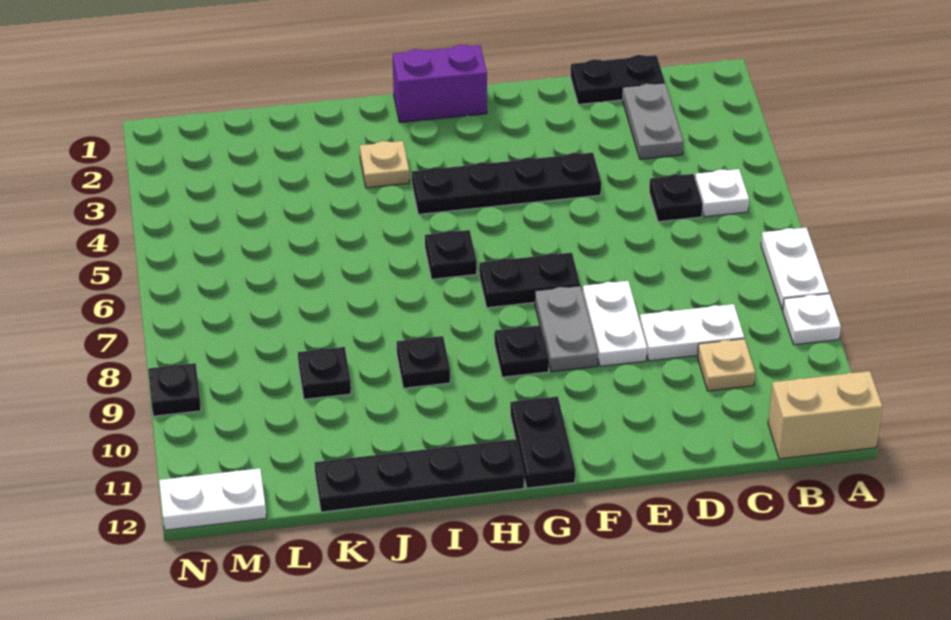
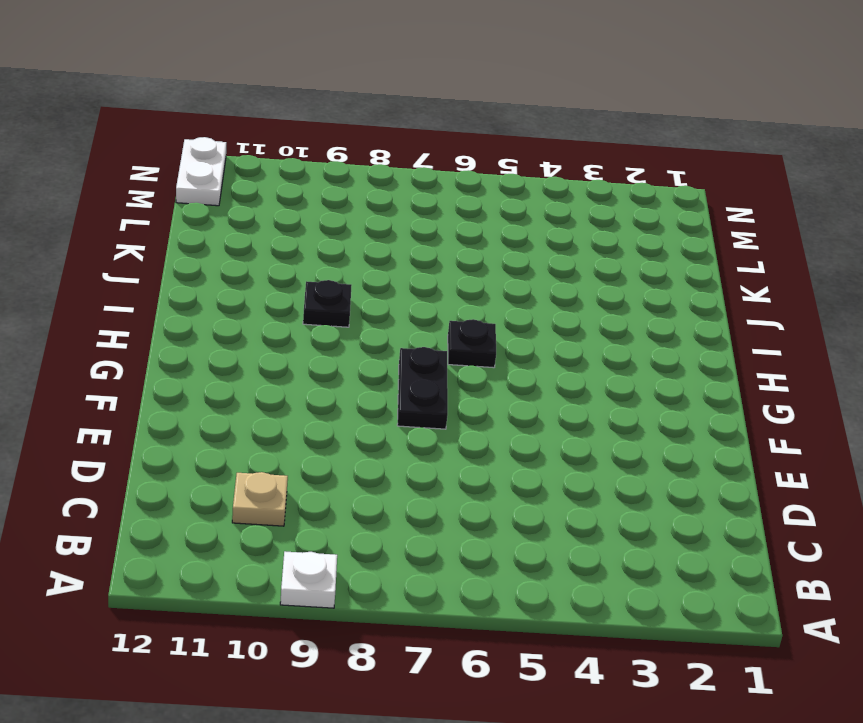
none -> white plate A7:A8 level 1
none -> tan brick A12:B12 level 1
none -> white plate B5 level 1

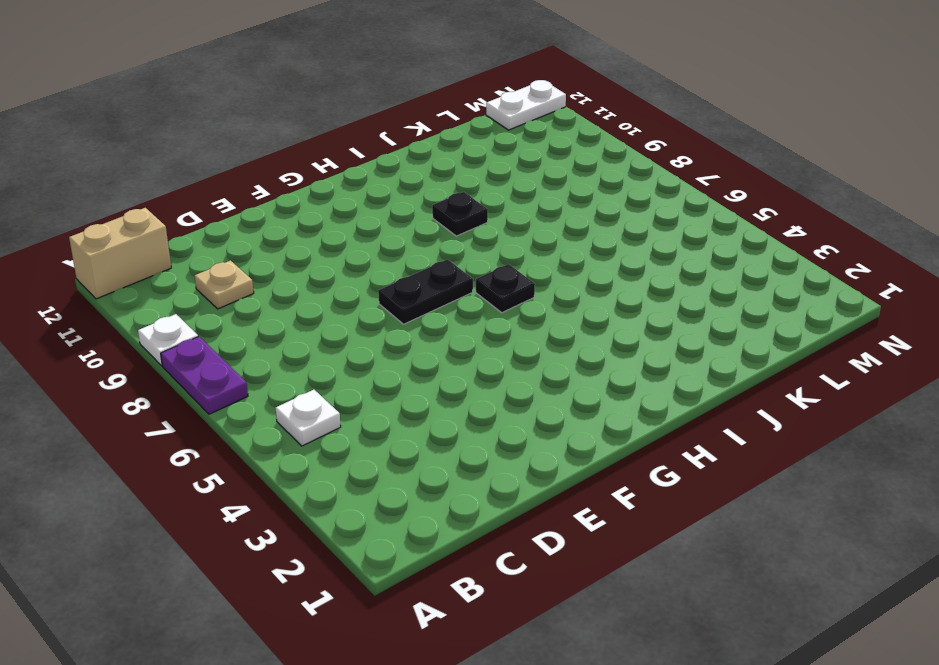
purple plate A7:A8 level 1 -> white plate A7:A8 level 1
none -> black plate C1:D1 level 1
none -> grey plate C2:C3 level 1
none -> black plate C5 level 1

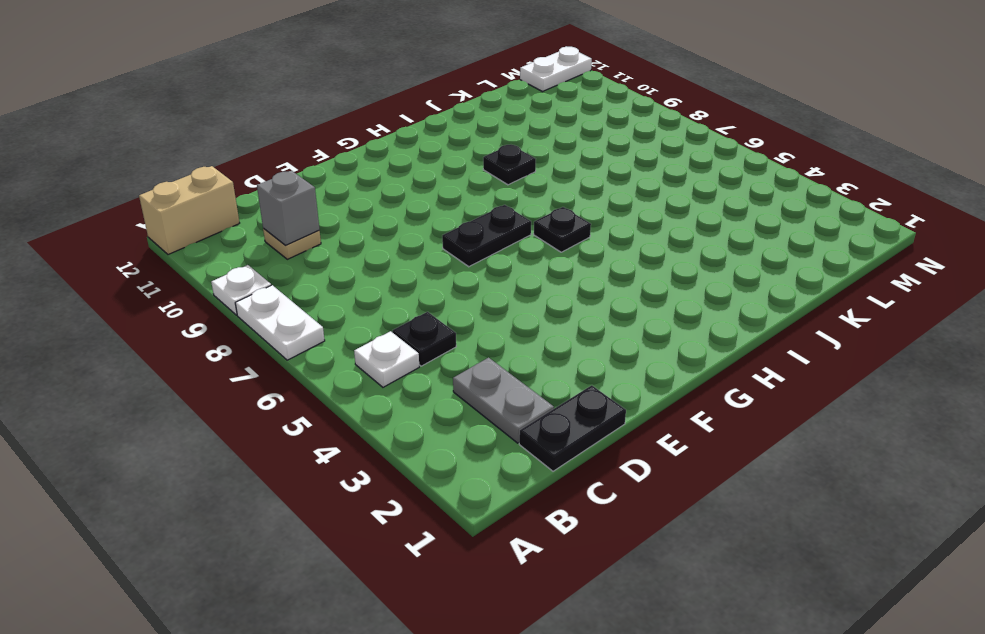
grey brick C10 level 2 -> none
none -> white plate C9:D9 level 1
none -> black plate E4:H4 level 1
none -> white plate E8:E9 level 1

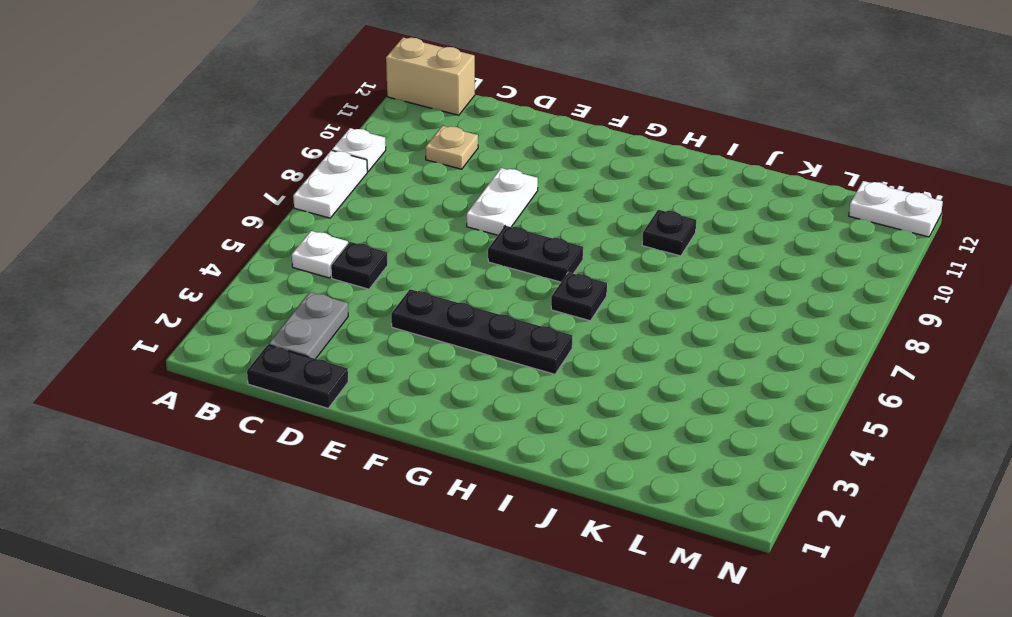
none -> white plate C9:D9 level 1
none -> grey plate F8:F9 level 1
none -> purple brick G1:H1 level 1

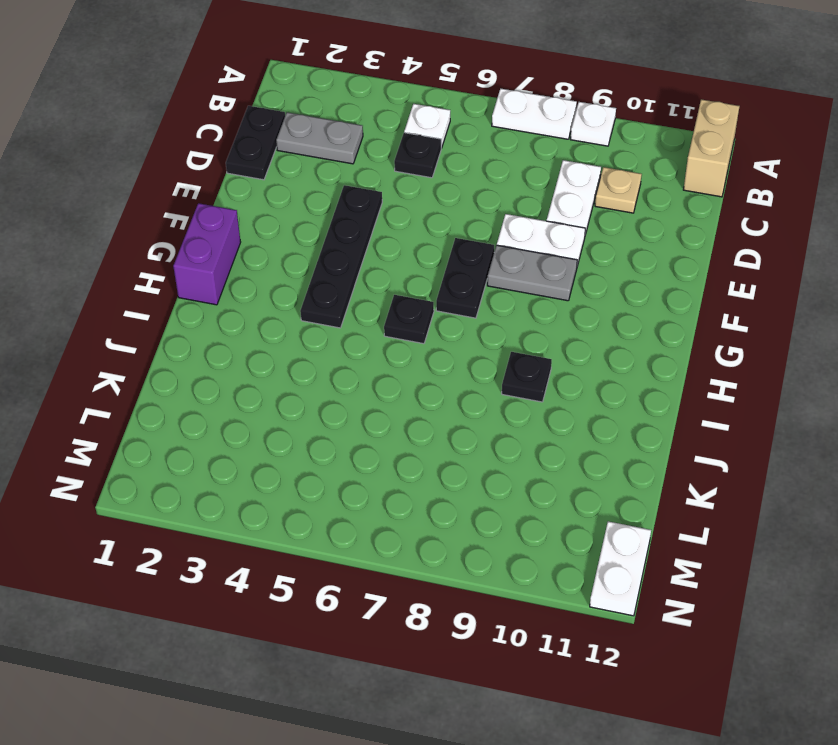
none -> black plate G9 level 1
none -> black plate G11:G12 level 1
none -> black plate H12:K12 level 1

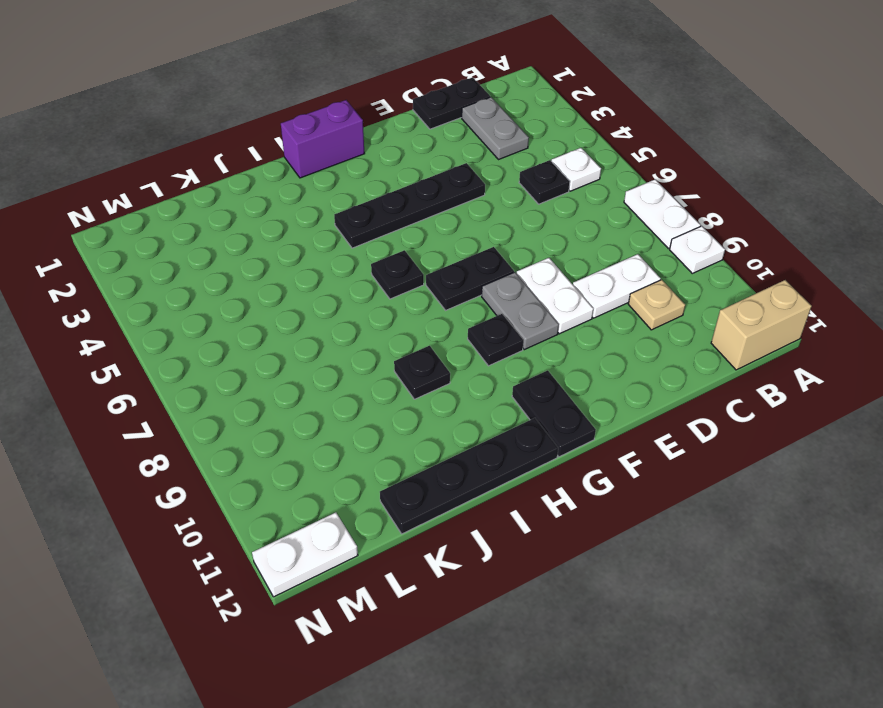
none -> tan plate I3 level 1
none -> black plate K9 level 1
none -> black plate N9 level 1

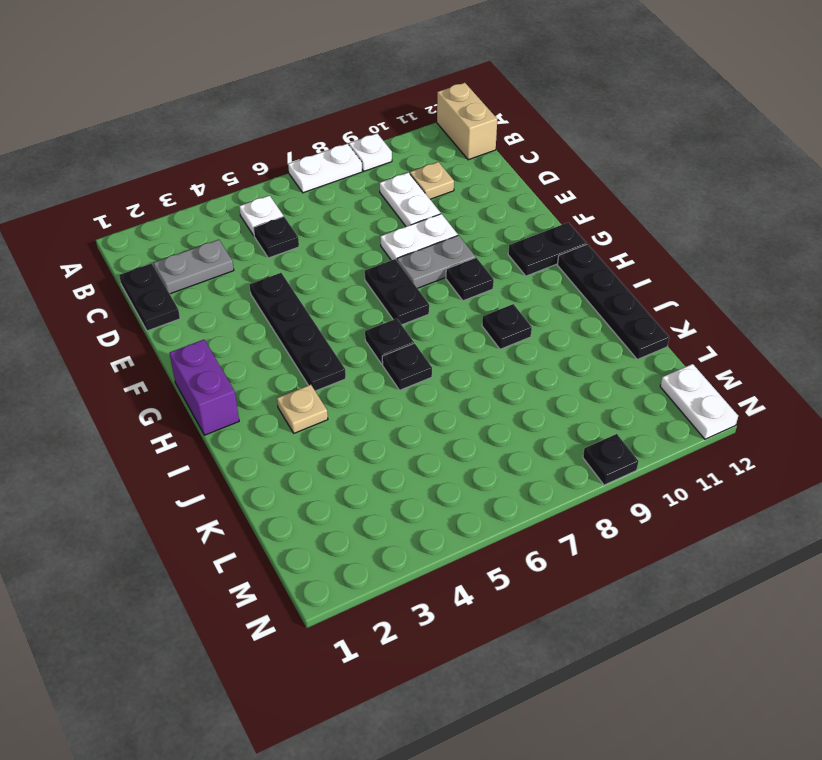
black plate I6 level 1 -> black plate K9 level 1

